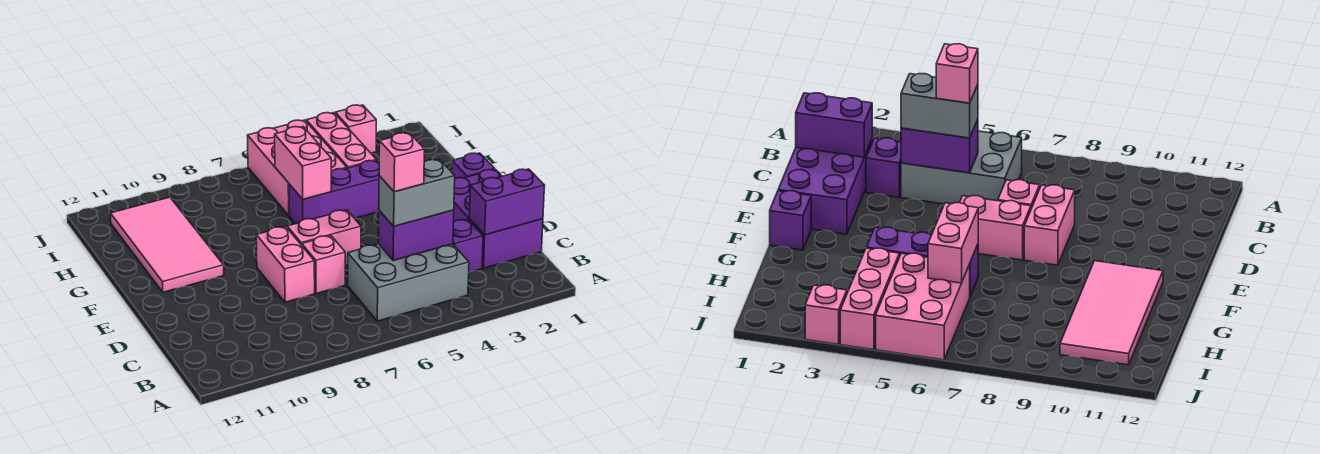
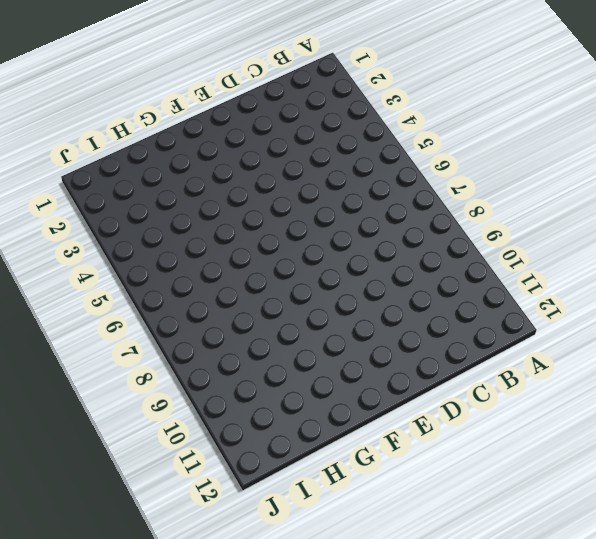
none -> grey brick B4:C6 level 1
none -> purple brick C1:E2 level 1
none -> purple brick C3 level 1

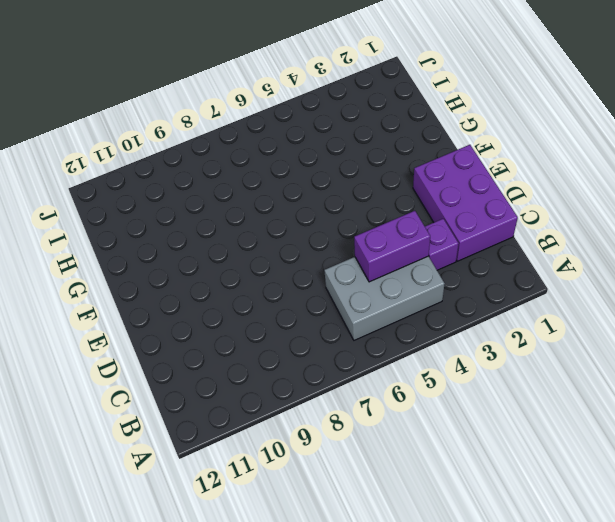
none -> pink brick D7 level 1
none -> pink brick D8:E8 level 1
none -> pink brick E6:E7 level 1

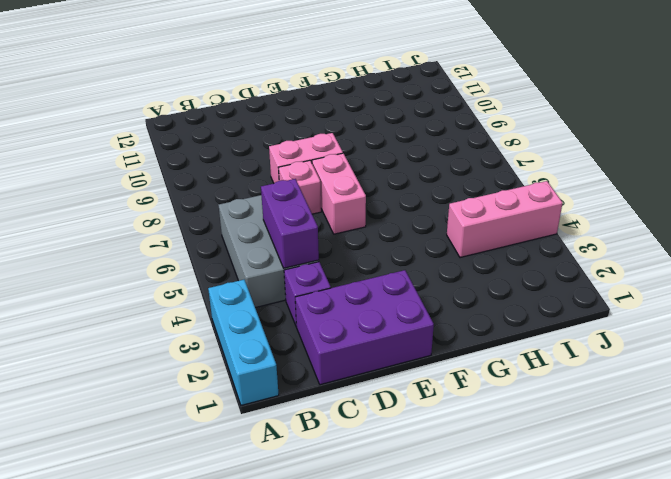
cyan brick A1:A3 level 1 -> none
none -> purple brick F1 level 1
none -> pink tile F10:I11 level 1
none -> purple brick G4:G6 level 1

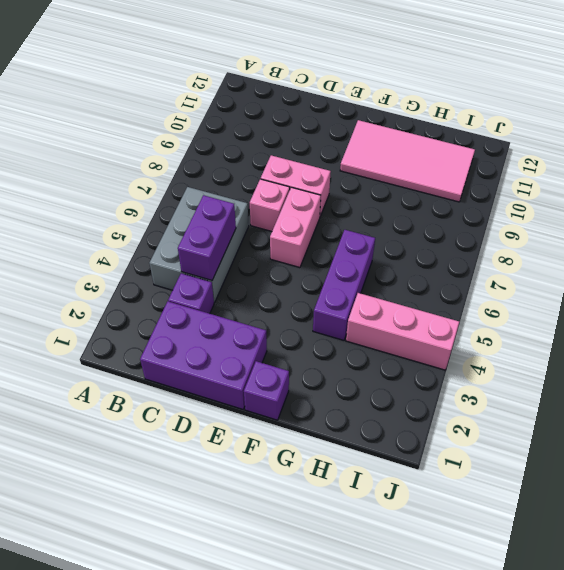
none -> pink brick H5:J6 level 1
none -> pink brick J3 level 1
none -> purple brick C1:C2 level 2

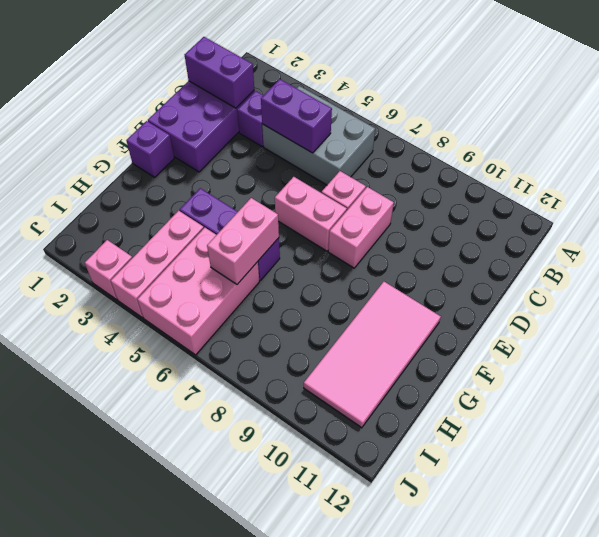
none -> grey brick C4:C5 level 3
none -> pink brick C5 level 4

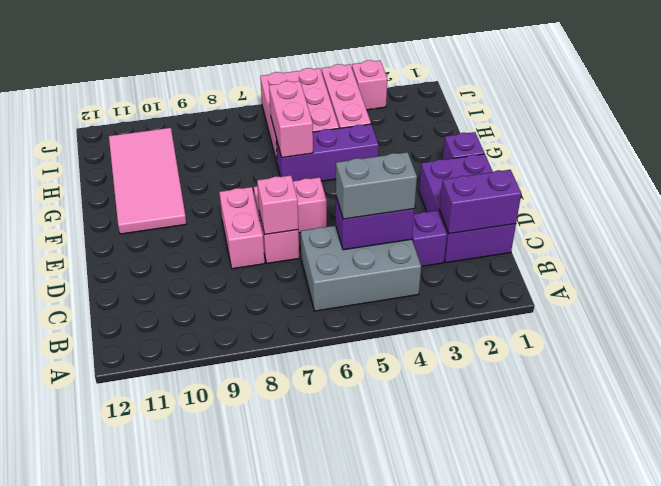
pink brick D7 level 2 -> pink brick C5 level 4

